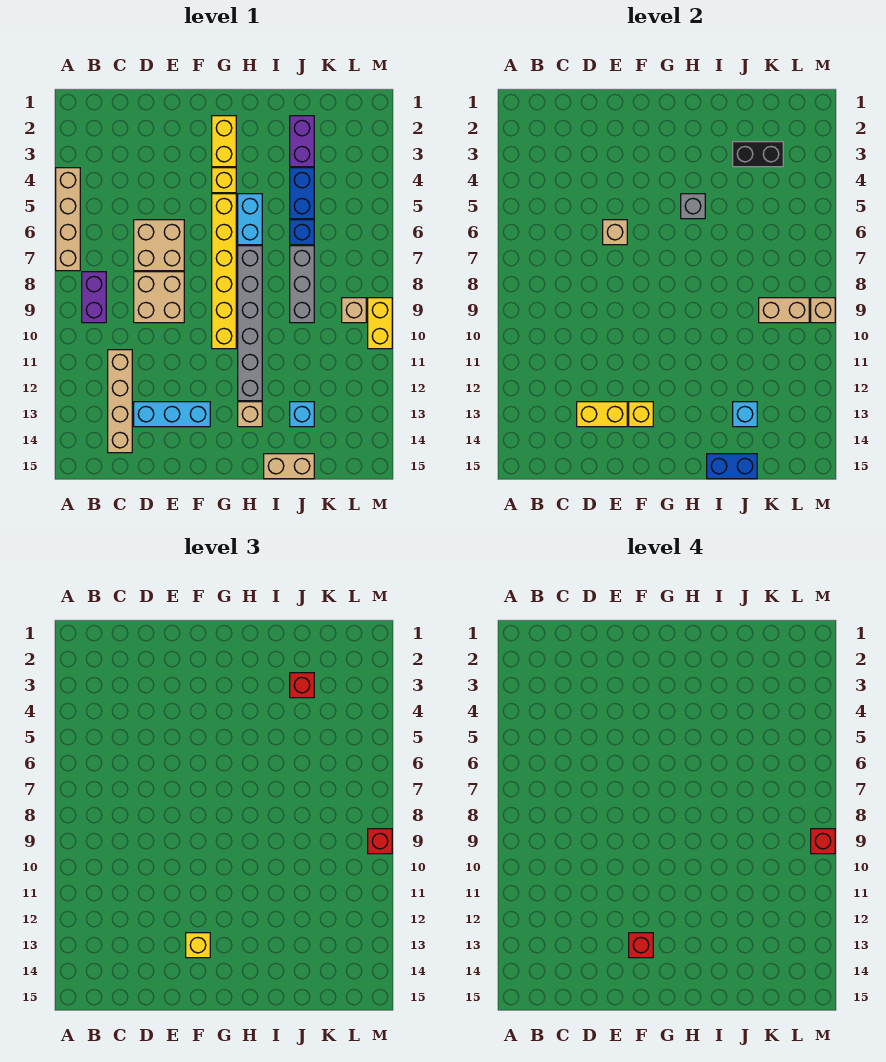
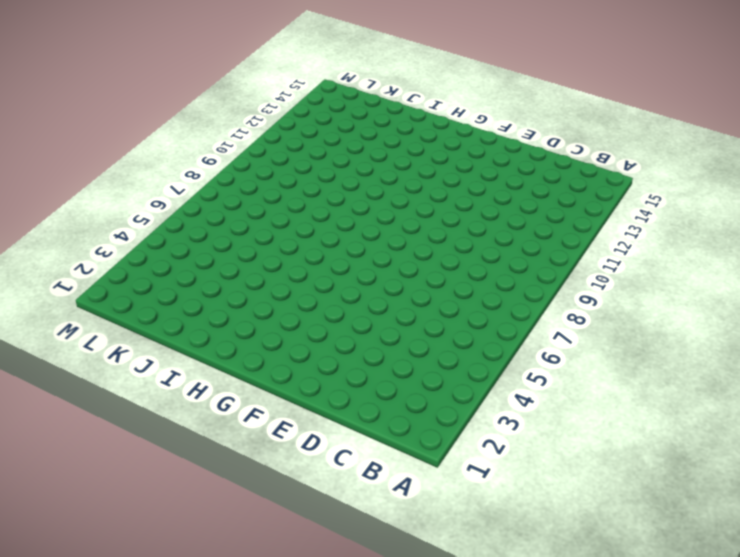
none -> tan brick A4:A7 level 1
none -> purple brick B8:B9 level 1
none -> tan brick C11:C14 level 1
none -> tan brick D6:E7 level 1

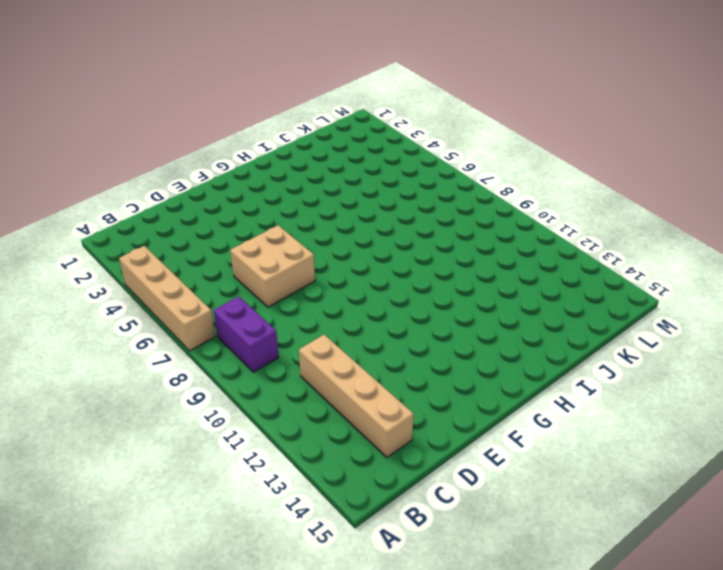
none -> tan brick D8:E9 level 1
none -> cyan brick D13:F13 level 1
none -> yellow brick G2:G3 level 1
none -> yellow brick G4 level 1

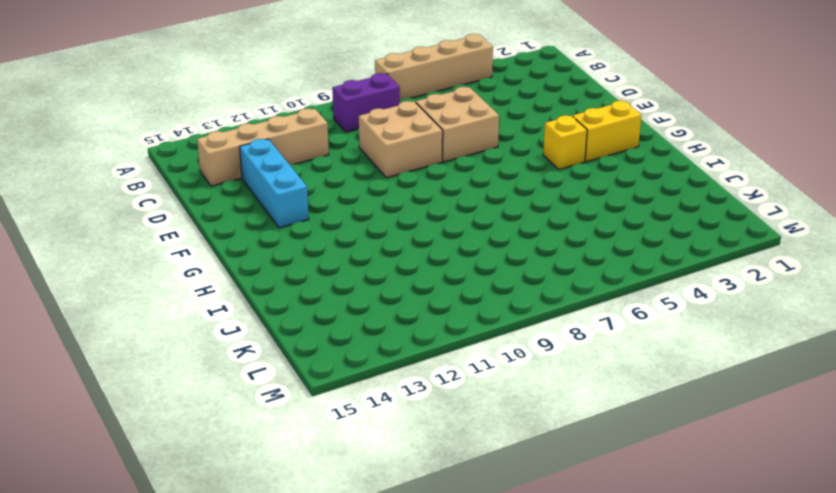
none -> yellow brick G5:G10 level 1
none -> cyan brick H5:H6 level 1
none -> grey brick H7:H12 level 1
none -> tan brick H13 level 1

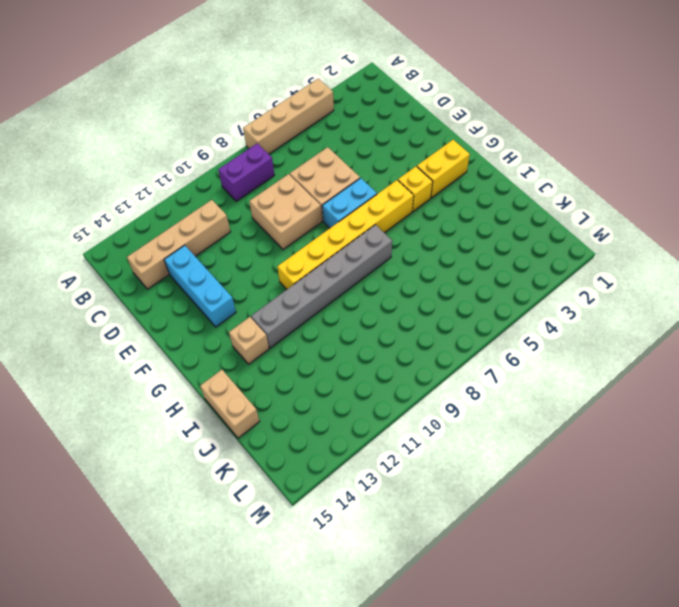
cyan brick F6:F7 level 1 -> cyan brick H5:H6 level 1
none -> purple brick J2:J3 level 1
none -> blue brick J4:J5 level 1
none -> blue brick J6 level 1
none -> grey brick J7:J9 level 1

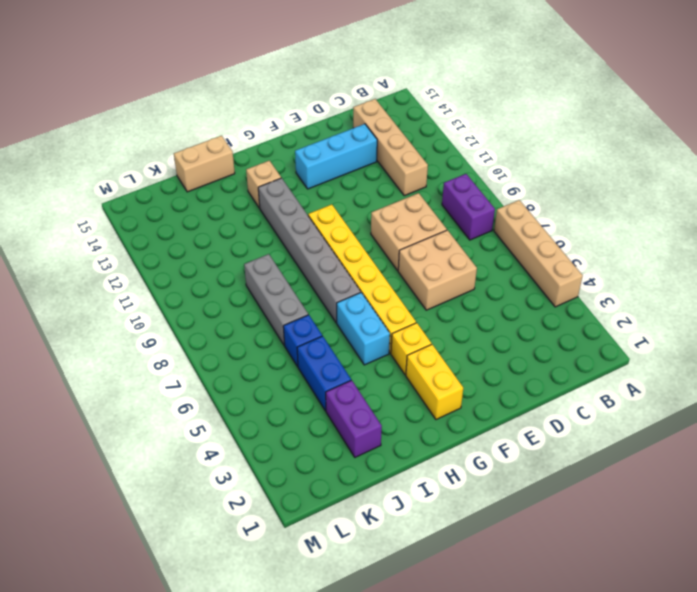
none -> cyan brick J13 level 1
none -> tan brick L9 level 1
none -> yellow brick M9:M10 level 1
none -> yellow brick D13:E13 level 2

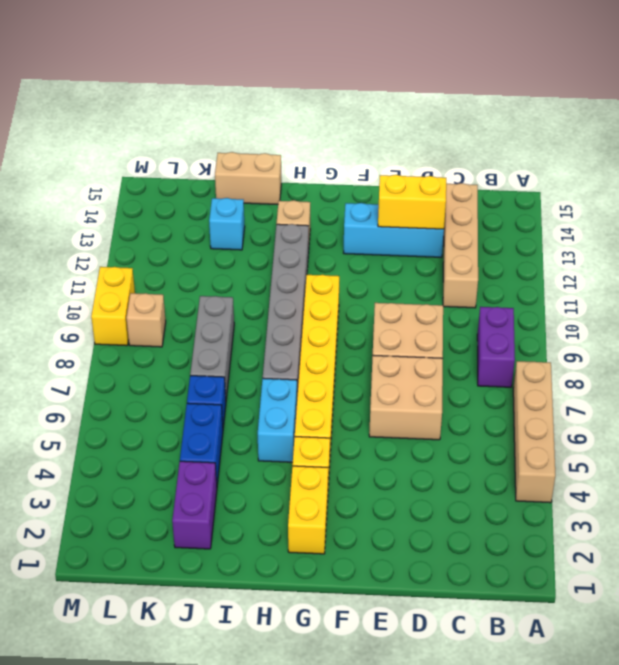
none -> tan brick E6 level 2
none -> yellow brick F13 level 2
none -> grey brick H5 level 2
none -> blue brick I15:J15 level 2

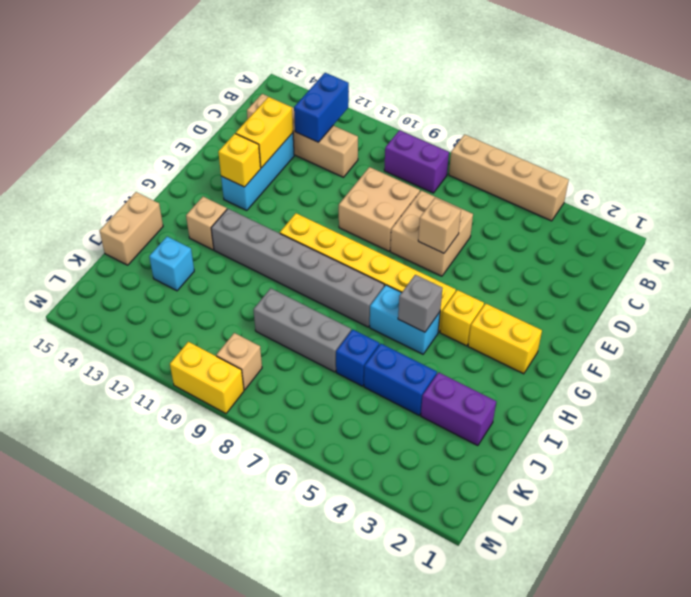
blue brick B12:C12 level 2 -> blue brick I15:J15 level 2
none -> black brick J3:K3 level 2
none -> cyan brick J13 level 2
none -> tan brick K9:L9 level 2
none -> tan brick M9 level 2

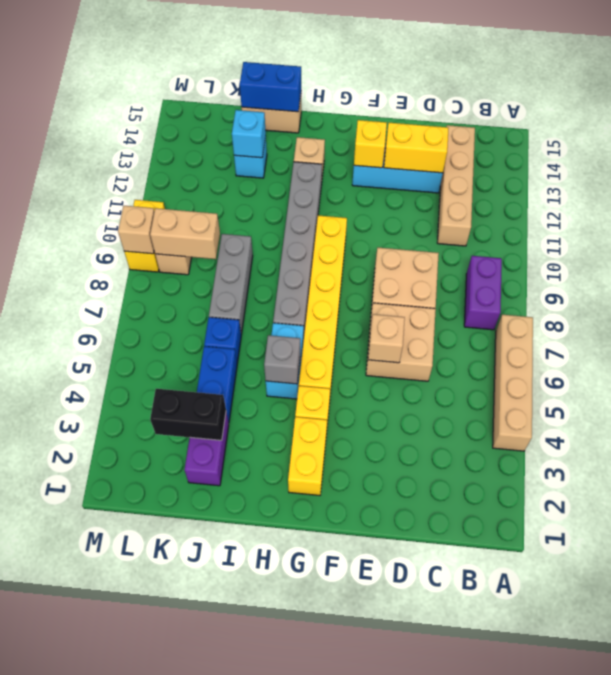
none -> yellow brick F13 level 3
none -> red brick J3 level 3
none -> red brick M9 level 3
none -> red brick F13 level 4

